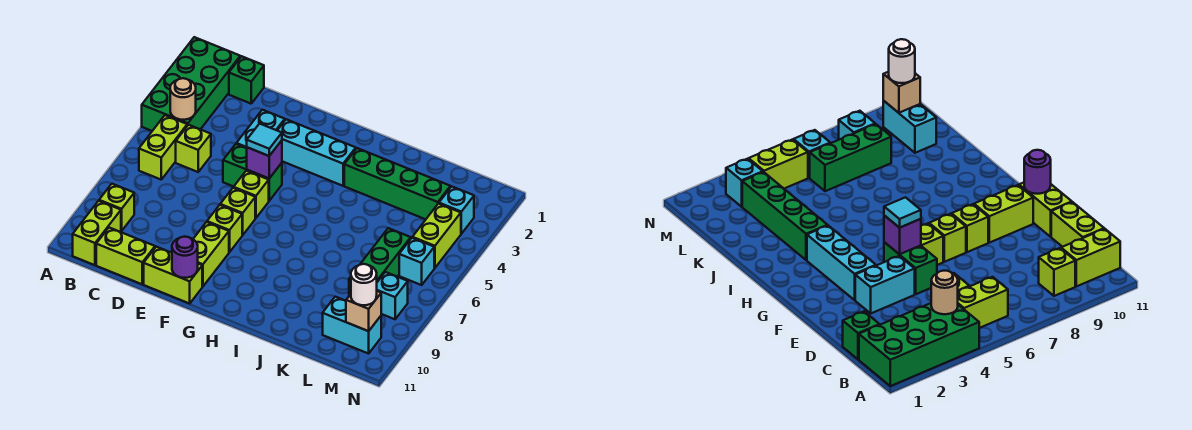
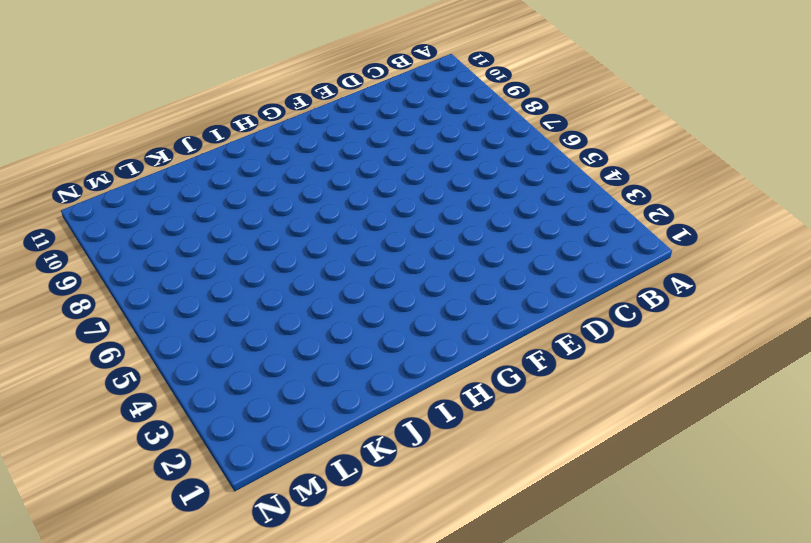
none -> green brick A1:B4 level 1
none -> lime brick B5:B6 level 1
none -> lime brick B9 level 1

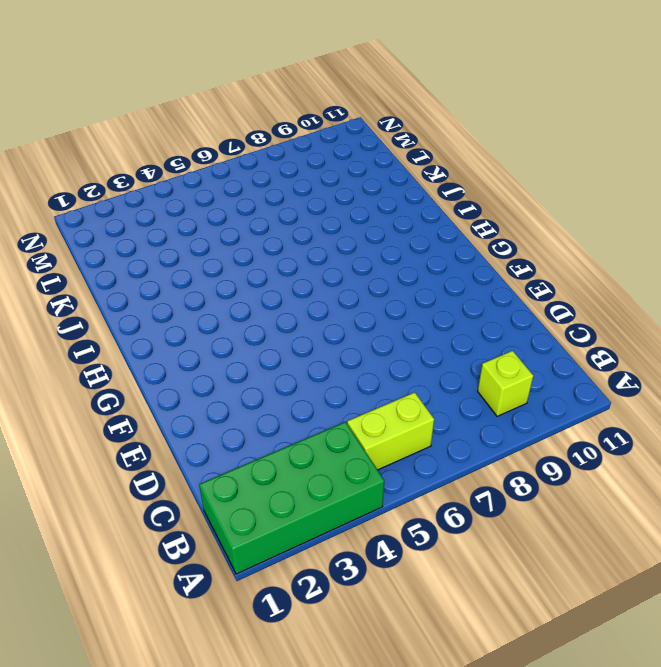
none -> lime brick B10:B11 level 1
none -> green brick C1 level 1
none -> lime brick C5 level 1

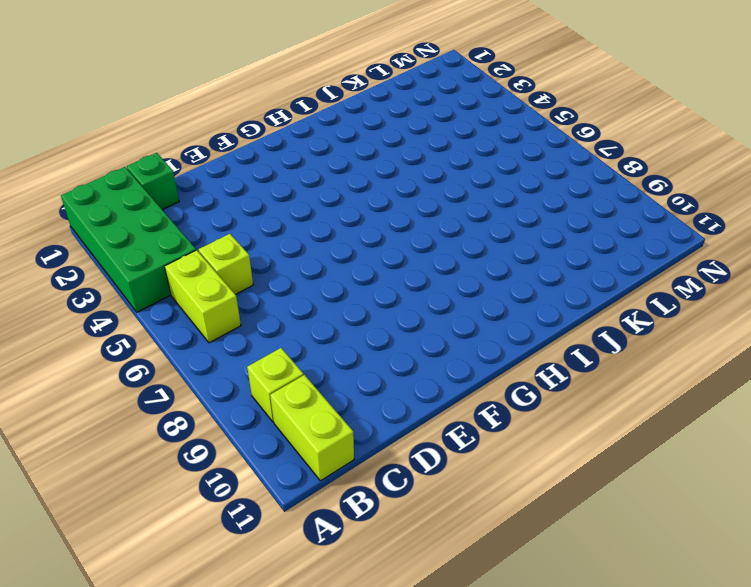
none -> lime brick C11:D11 level 1
none -> cyan brick E3:E4 level 1
none -> green brick E5:F5 level 1

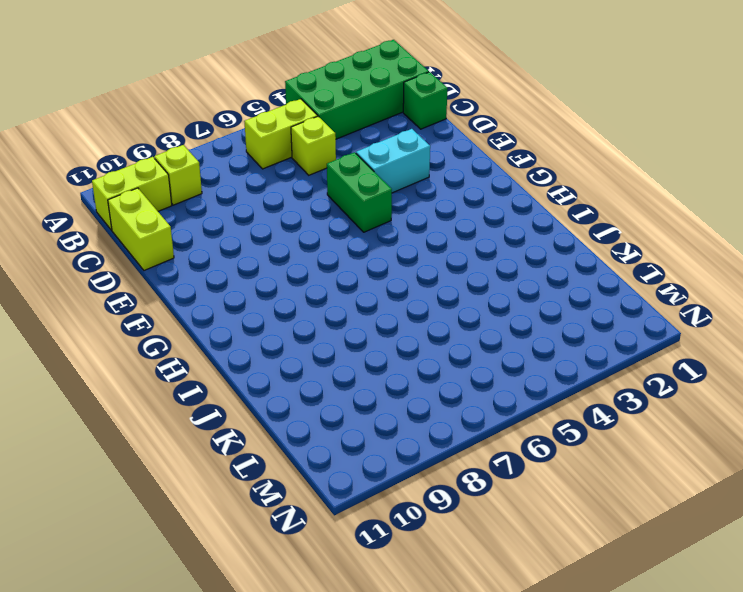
none -> lime brick E11:F11 level 1
none -> cyan brick F3:H3 level 1
none -> lime brick F6 level 1

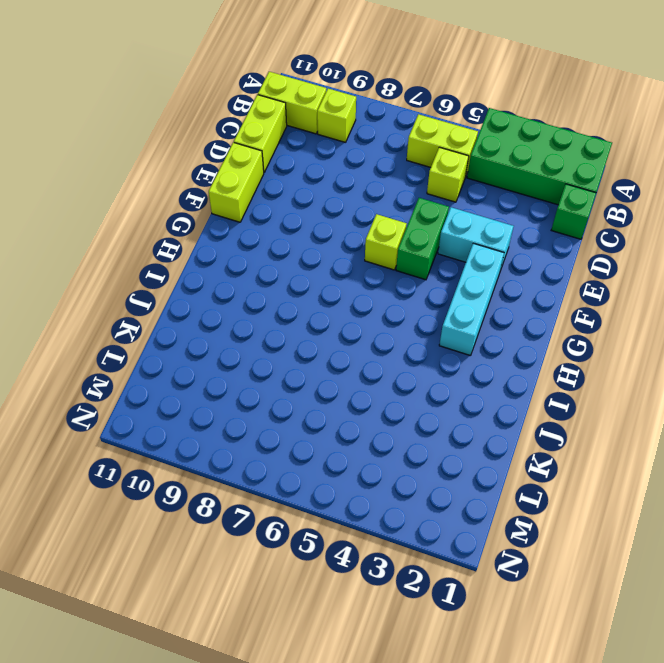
none -> lime brick F7 level 1
none -> lime brick F8 level 1
none -> lime brick F9:F10 level 1

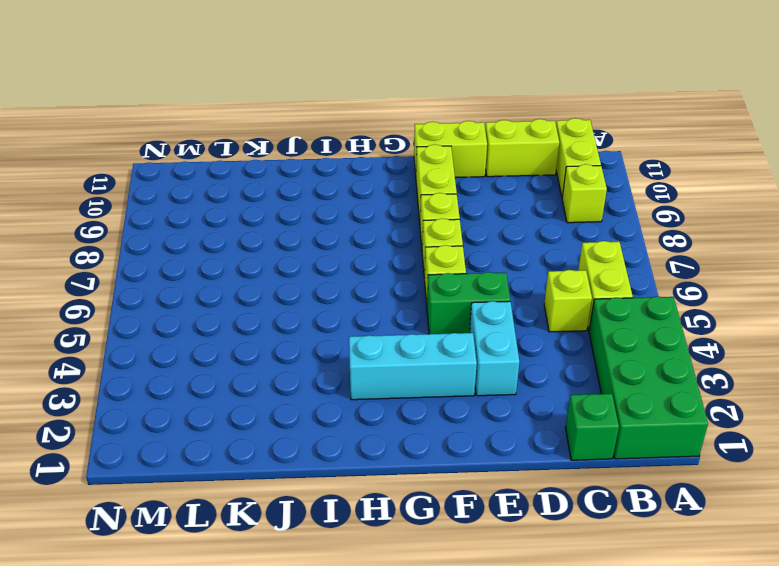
none -> green brick I3:L3 level 1
none -> green brick L6:L8 level 1
none -> cyan brick L10:M10 level 1

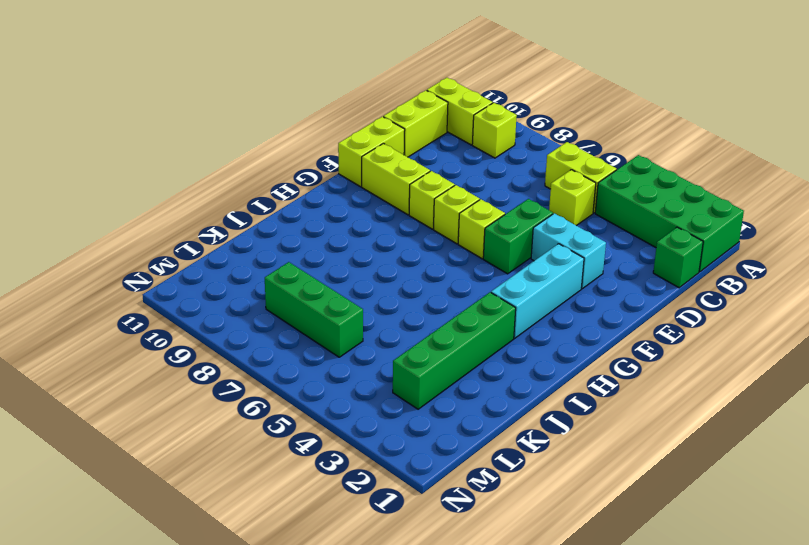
none -> cyan brick L10:M10 level 1
none -> cyan brick M3 level 1
none -> lime brick M4:M5 level 1

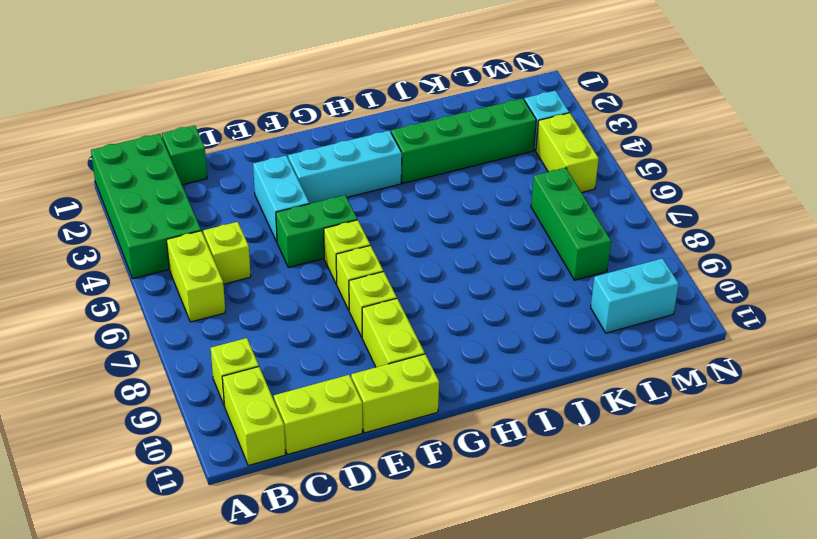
none -> cyan brick M6 level 1
none -> cyan brick M8 level 1
none -> tan round brick B4 level 2

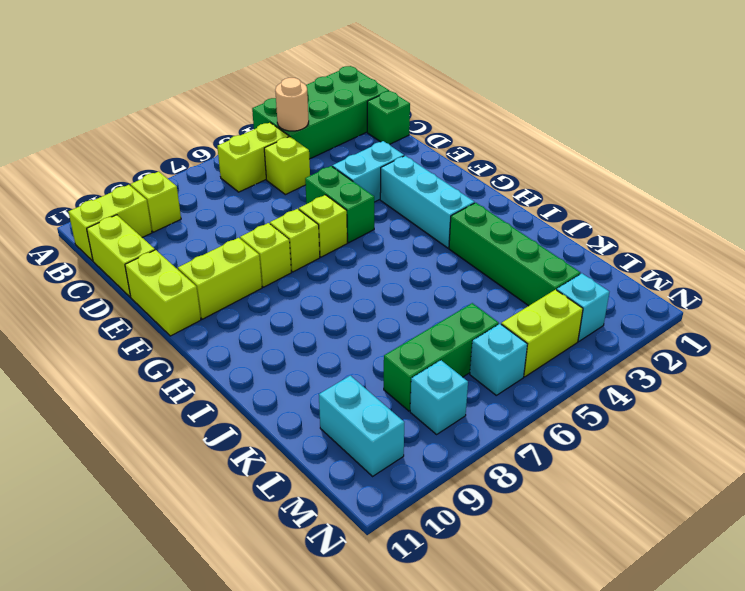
none -> purple brick F5 level 2
none -> purple round brick F11 level 2
none -> tan brick M10 level 2

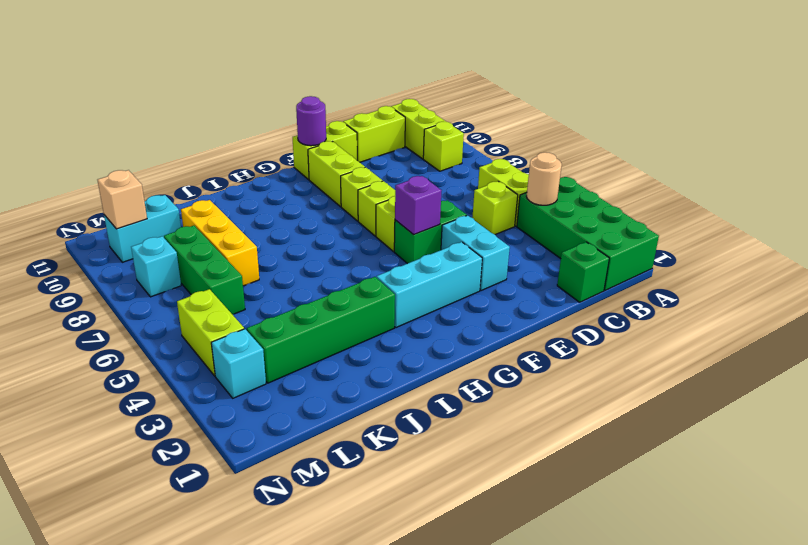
yellow brick K7:K9 level 1 -> none
none -> cyan brick M6 level 1
none -> cyan tile F5 level 3
none -> white round brick M10 level 3

